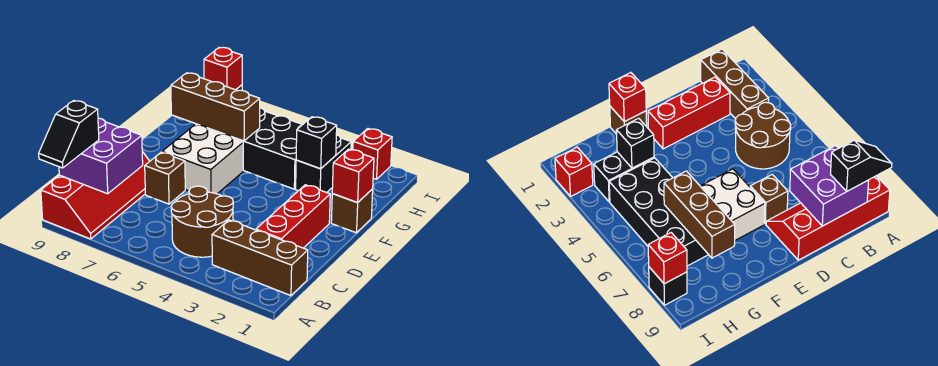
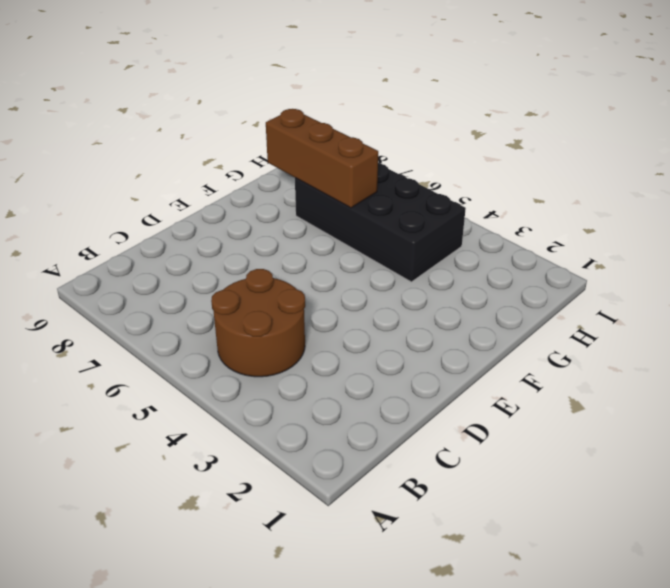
none -> red slope A8:D9 level 1 top 9
none -> brown brick B1:B3 level 1
none -> red brick C2:E2 level 1

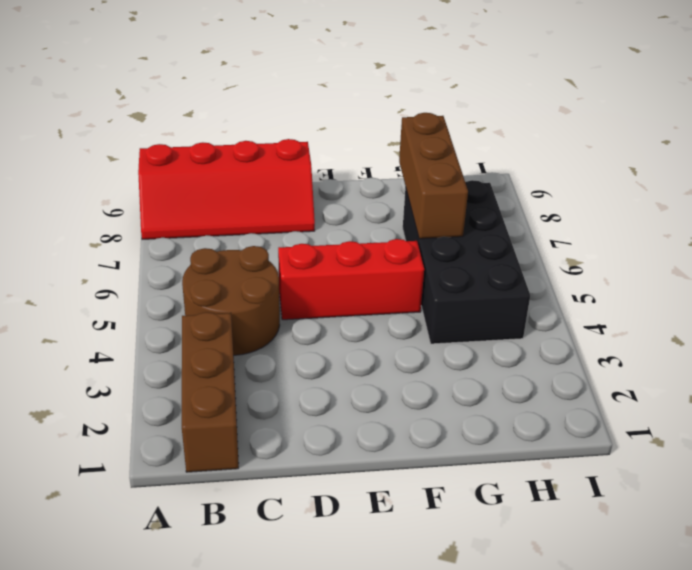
red brick D5:F5 level 1 -> red brick C2:E2 level 1
none -> brown brick D7 level 1
none -> white brick E6:F7 level 1
none -> brown brick F1 level 1

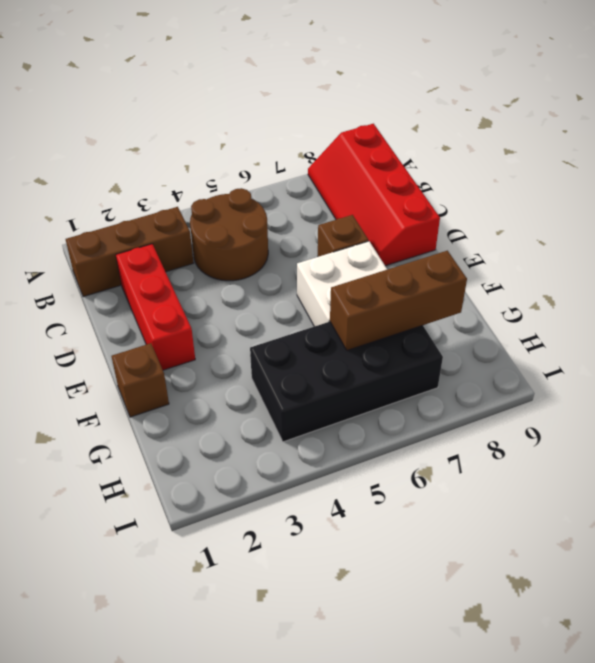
none -> black brick G3:H3 level 1
none -> red brick I2 level 1
none -> black brick I8 level 1

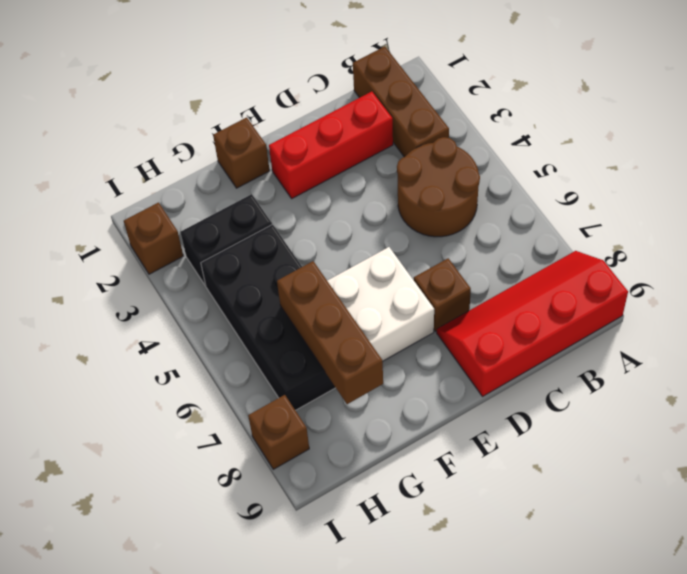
brown brick I2 level 1 -> red brick I2 level 1
brown brick I8 level 1 -> black brick I8 level 1
none -> purple brick B8:C9 level 2
none -> red brick F1 level 2
none -> black brick G3 level 2

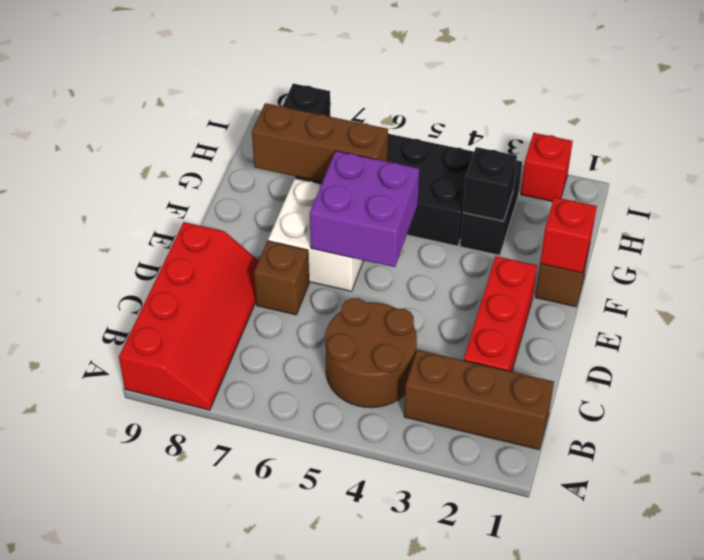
purple brick E5:F6 level 2 -> purple brick B8:C9 level 2
none -> red brick I8 level 2
none -> black slope A9:B9 level 3 top B

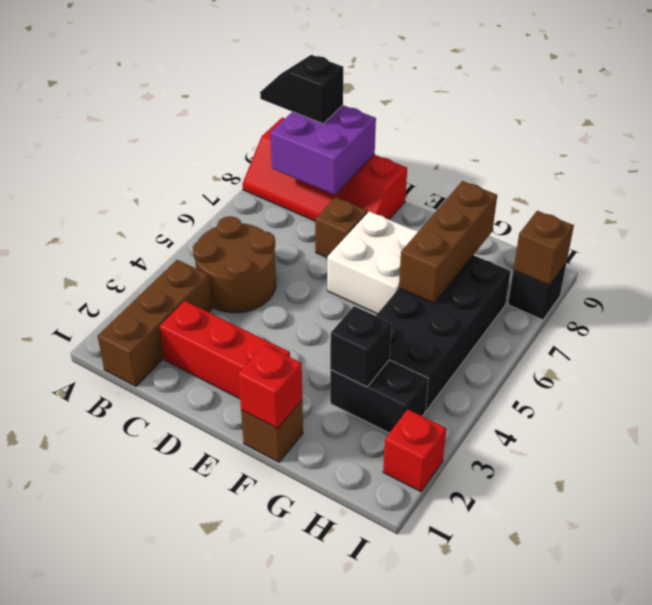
brown brick I8 level 2 -> red brick I8 level 2

